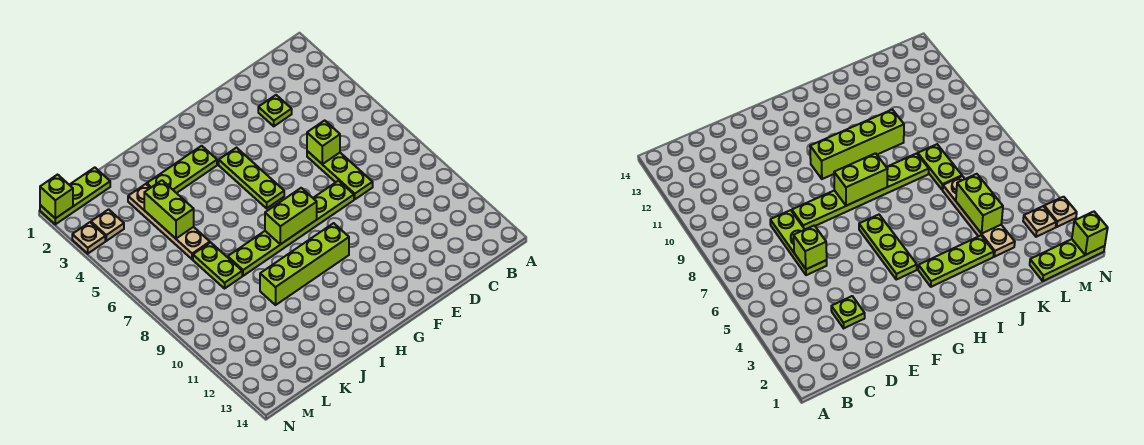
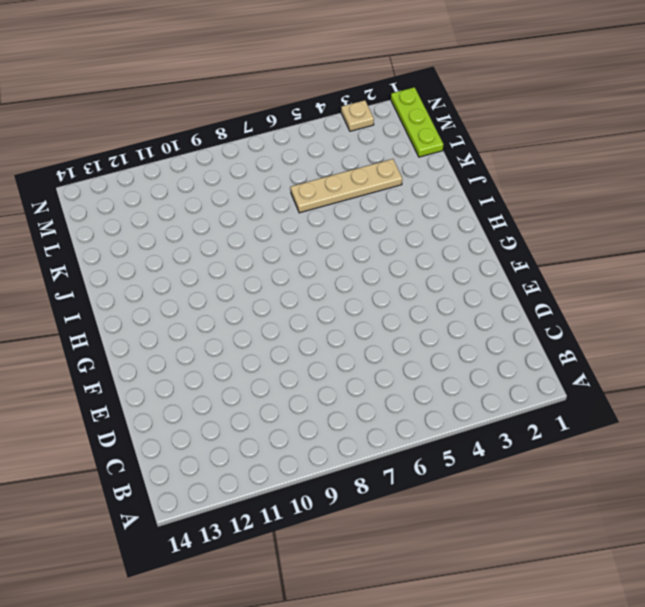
none -> lime plate D3 level 1
none -> lime plate D6:D8 level 1
none -> lime plate E8:J8 level 1

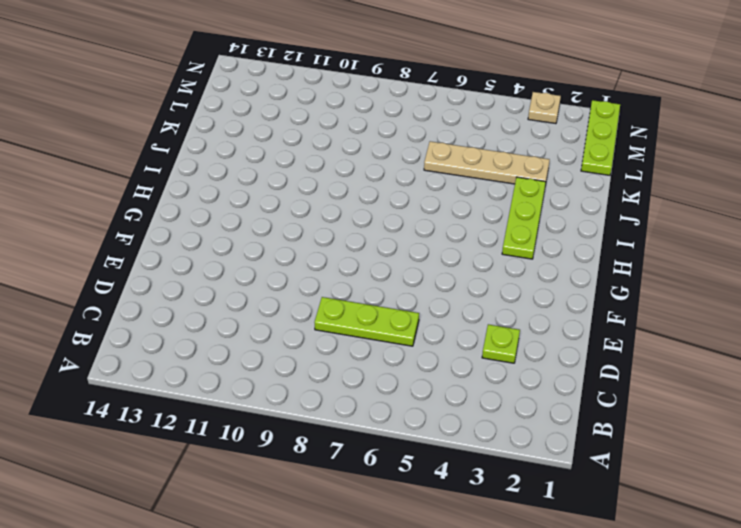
none -> lime plate E8:J8 level 1
none -> lime plate G4:G6 level 1
none -> lime brick G10:J10 level 1

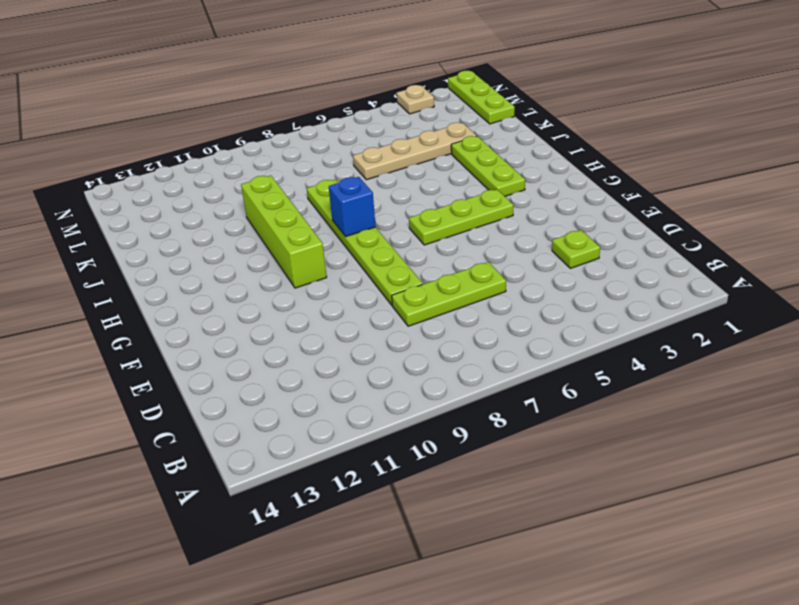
blue brick H8 level 2 -> lime brick G8:H8 level 2
none -> lime plate K7:K8 level 1
none -> tan plate M3 level 1
none -> lime brick D6 level 2

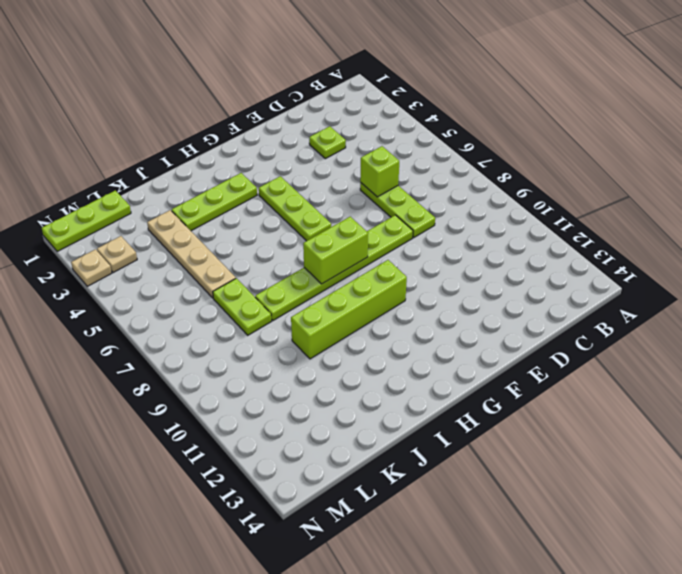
none -> lime brick K4:K5 level 2
none -> lime brick N1 level 2

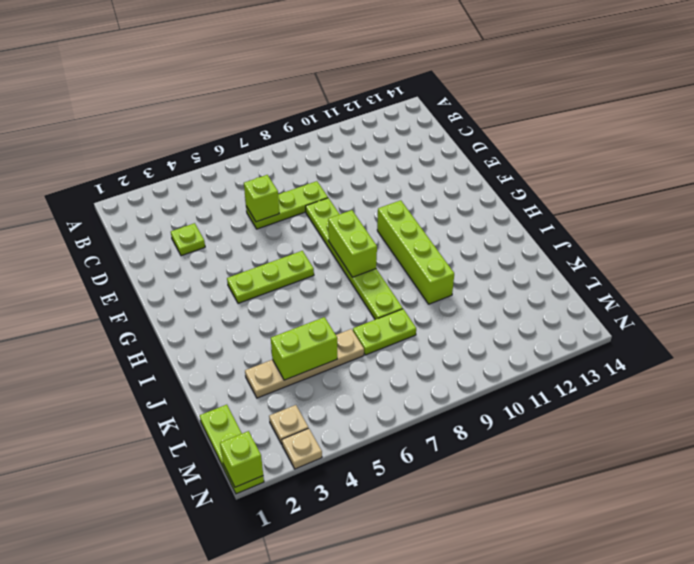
none -> lime plate H3:J3 level 1

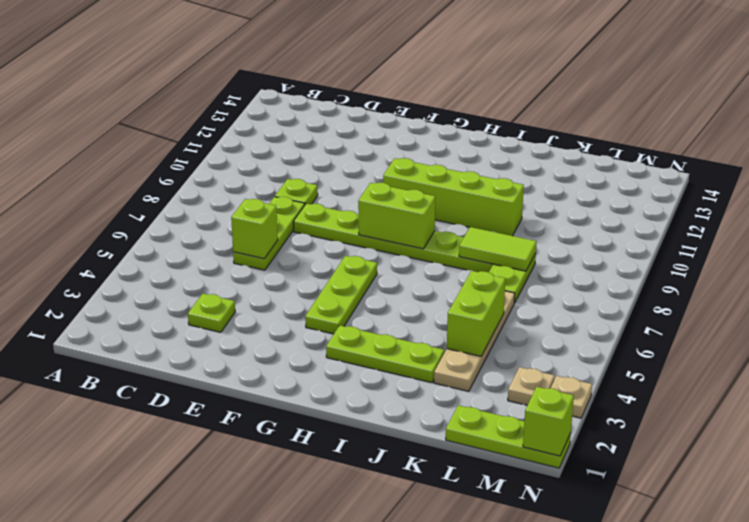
lime plate D9 level 1 -> none
lime tile J8:K8 level 2 -> none

